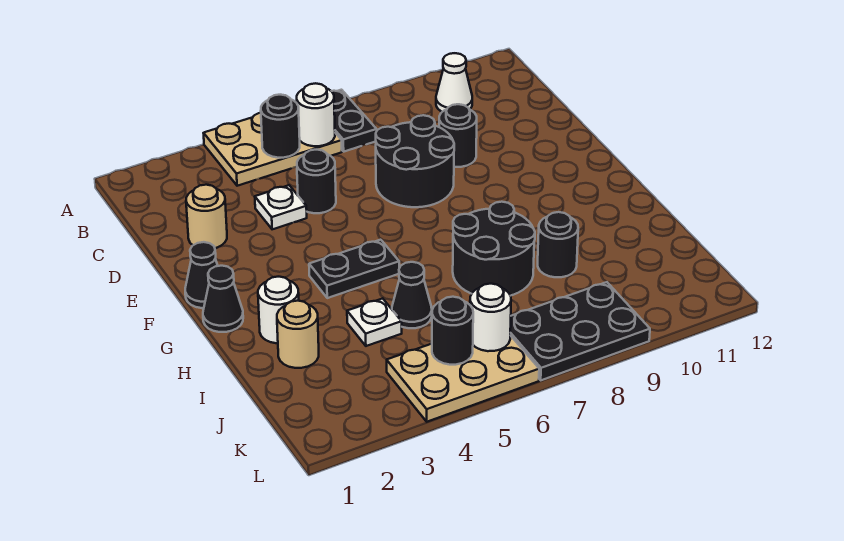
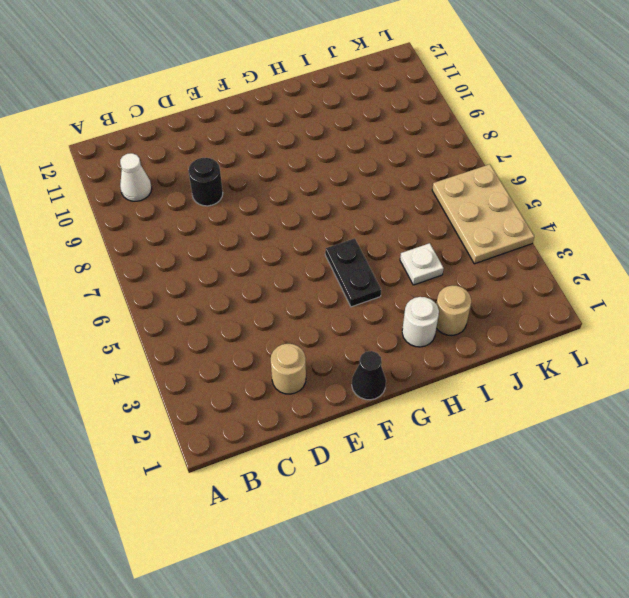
none -> tan plate A4:B6 level 1
none -> black plate A7:B7 level 1
none -> white plate D4 level 1

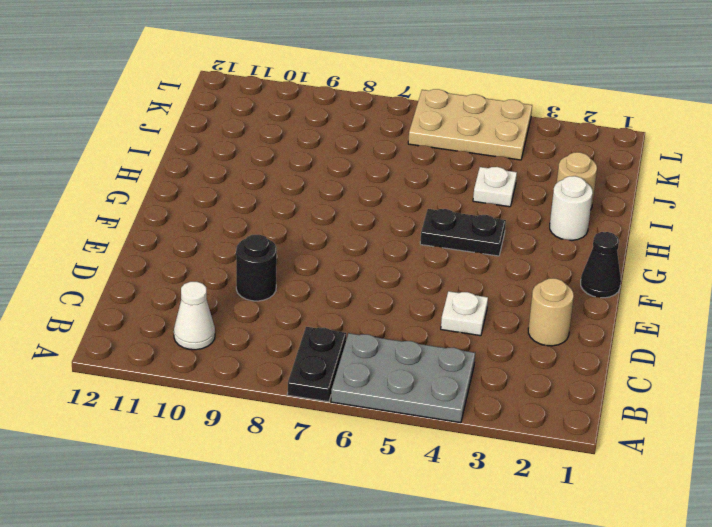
grey plate A4:B6 level 1 -> tan plate A4:B6 level 1
none -> black round brick D5 level 1
none -> black round brick D7:E8 level 1
none -> black cone G1 level 1

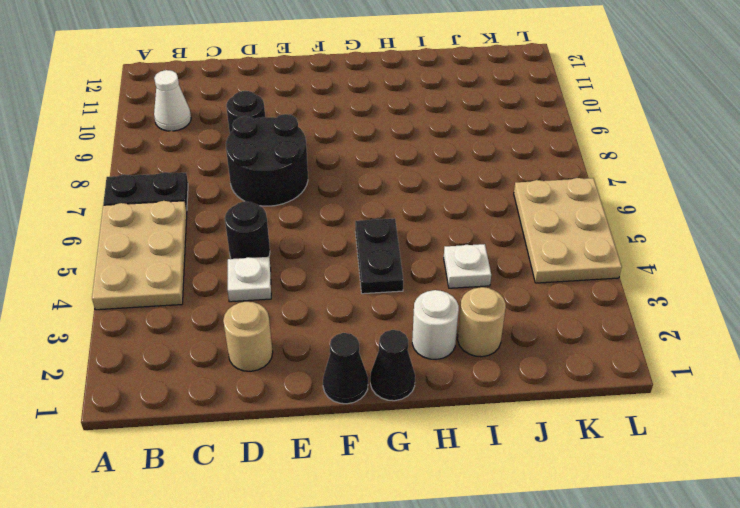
none -> black round brick H7:I8 level 1
none -> black cone I5 level 1
none -> black round brick I9 level 1

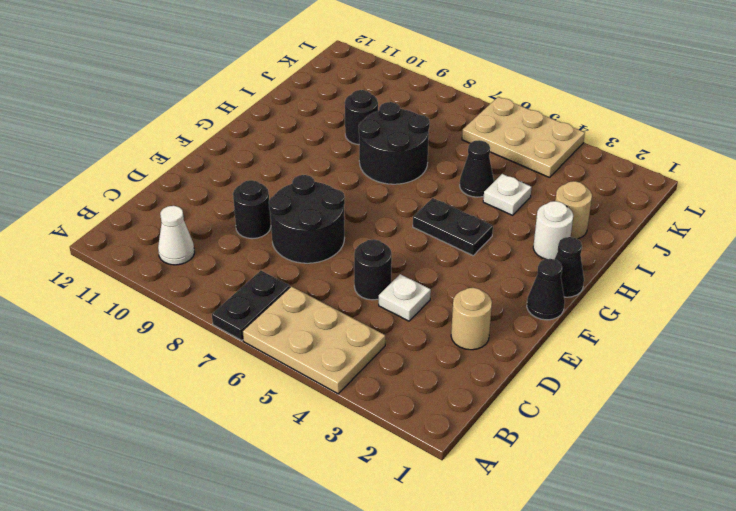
none -> black plate K7:L9 level 1
none -> black round brick B5 level 2
none -> white round brick B6 level 2

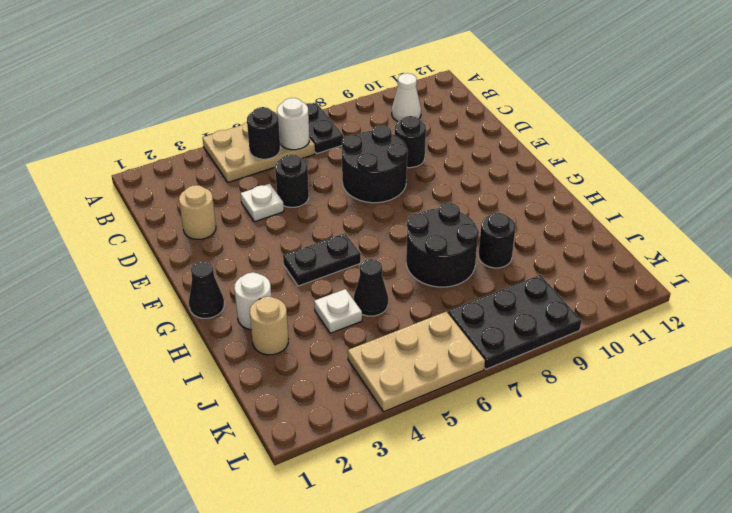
none -> black cone F1 level 1
none -> black round brick K5 level 2
none -> white round brick K6 level 2

